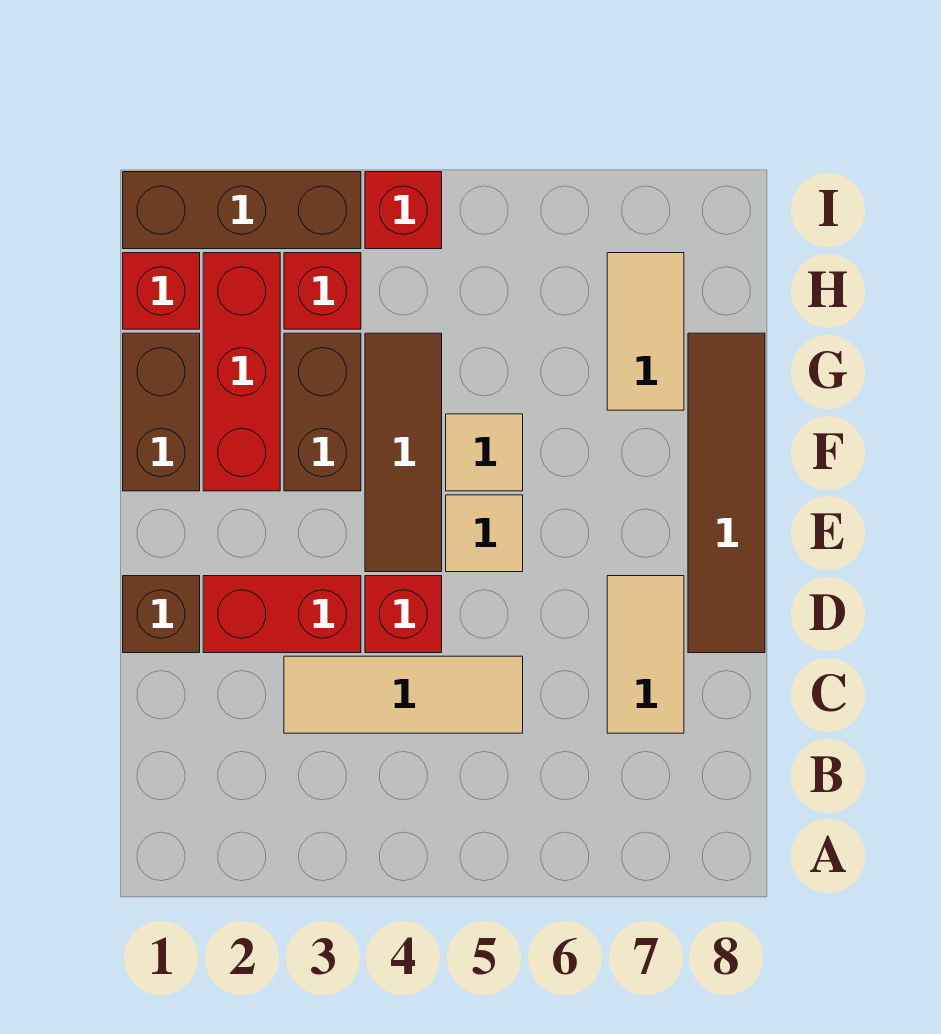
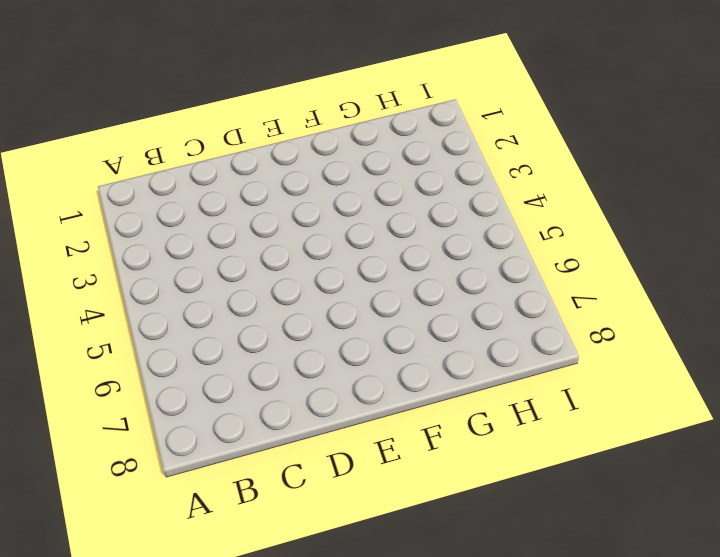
none -> tan tile C3:C5 level 1
none -> tan tile C7:D7 level 1
none -> brown brick D1 level 1

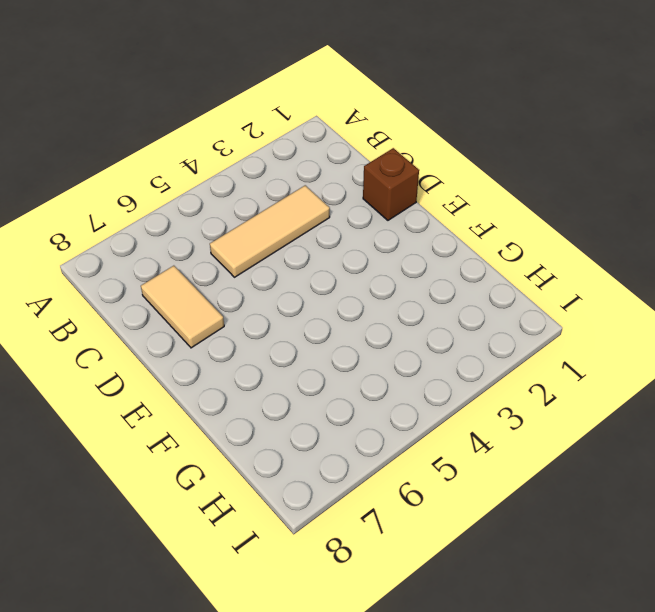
none -> red brick D2:D3 level 1
none -> red brick D4 level 1
none -> brown tile D8:G8 level 1

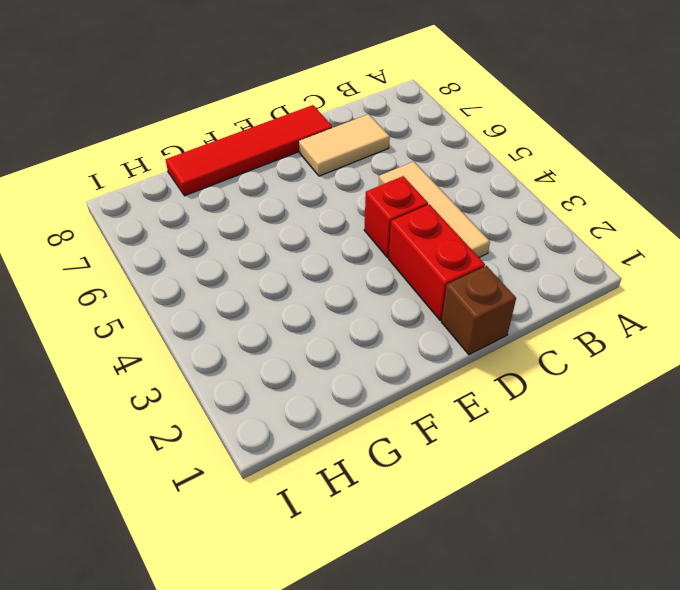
red tile D8:G8 level 1 -> brown tile D8:G8 level 1
none -> brown tile E4:G4 level 1
none -> tan tile E5 level 1
none -> brown brick F1:G1 level 1

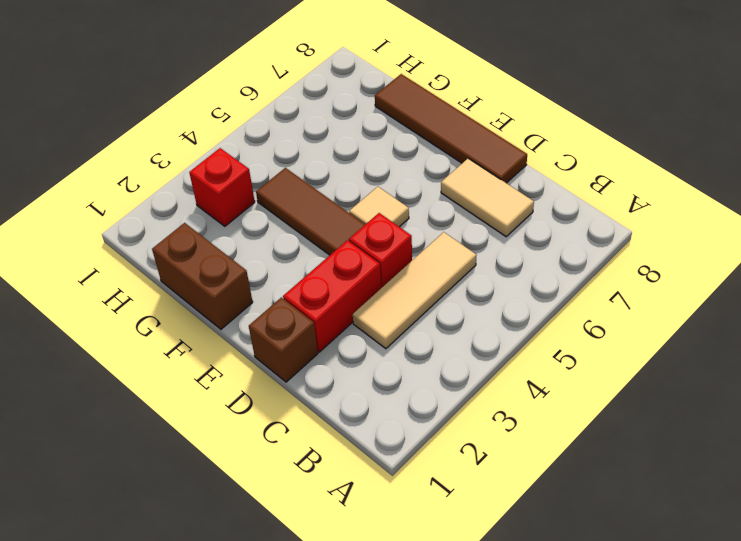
none -> red brick F2:H2 level 1
none -> brown brick F3:G3 level 1
none -> tan tile F5 level 1

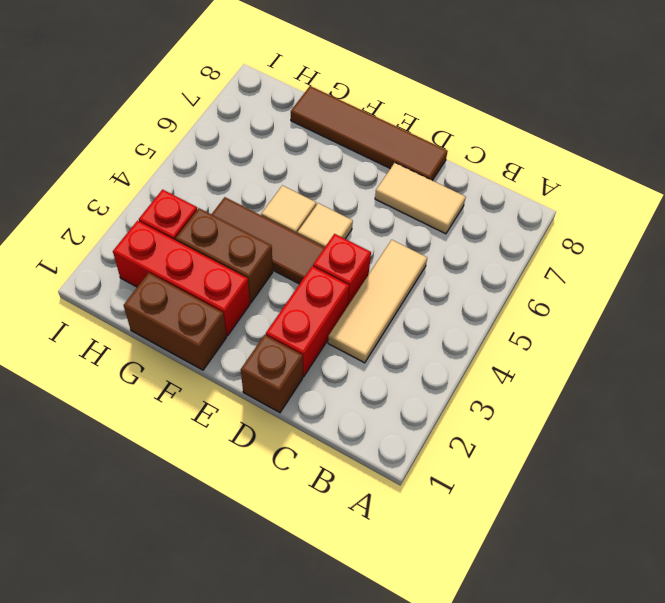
none -> tan tile G7:H7 level 1
none -> red brick H1 level 1
none -> brown brick I1:I3 level 1

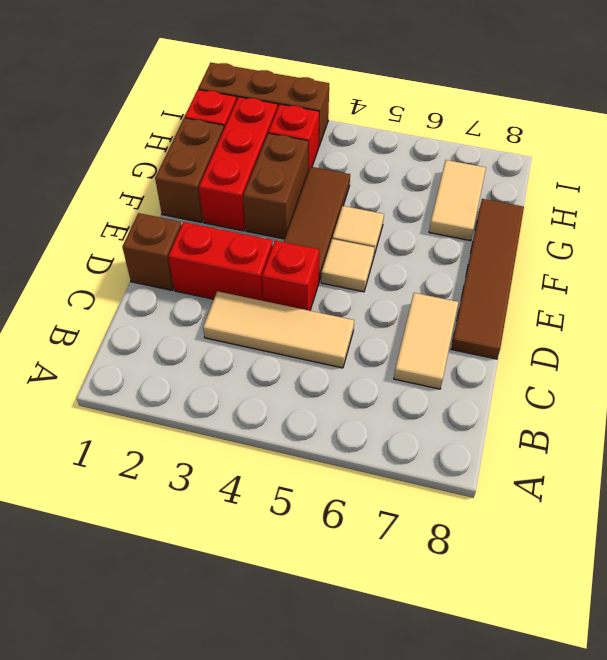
none -> red brick I4 level 1

